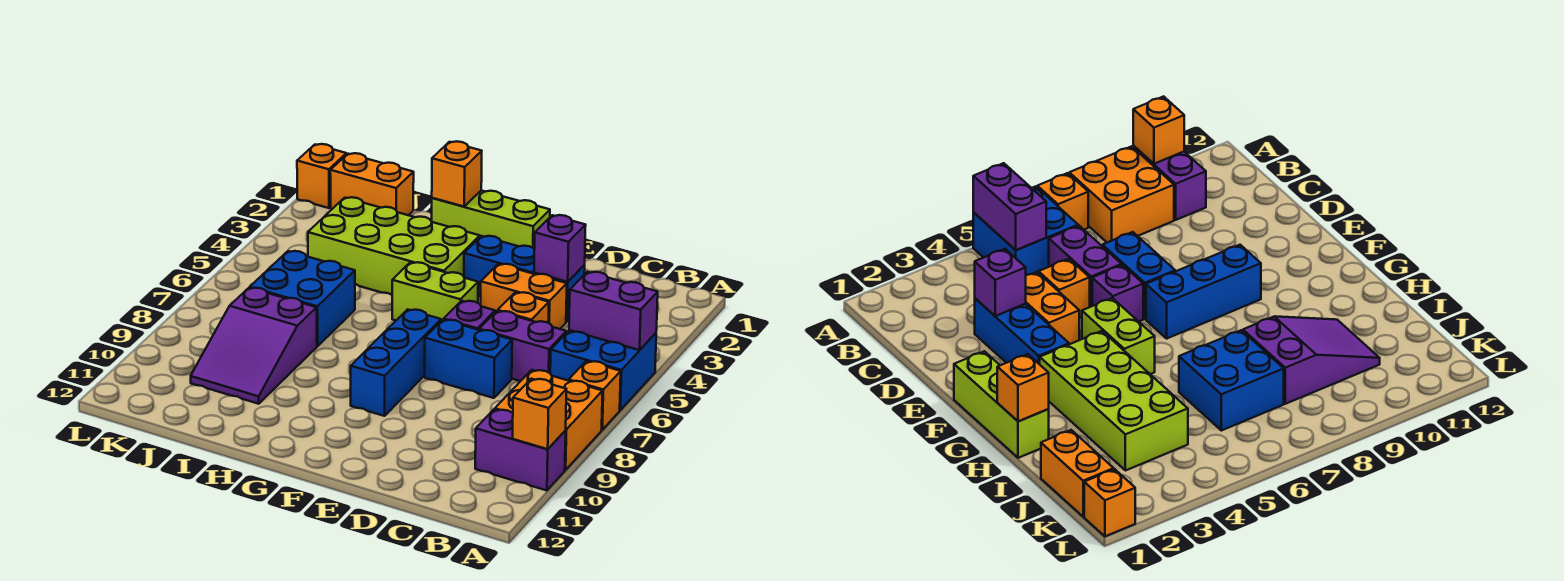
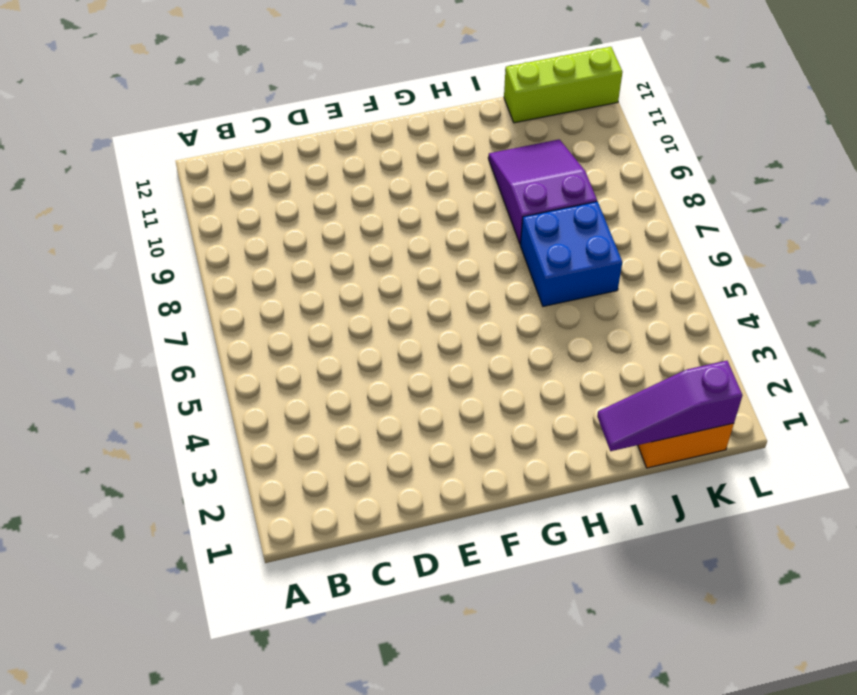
purple slope I1:K1 level 2 top K -> none
lime brick J12:L12 level 1 -> lime brick F1:H1 level 1
none -> blue brick A5:B6 level 1
none -> orange brick A7 level 1
none -> orange brick A8:B9 level 1

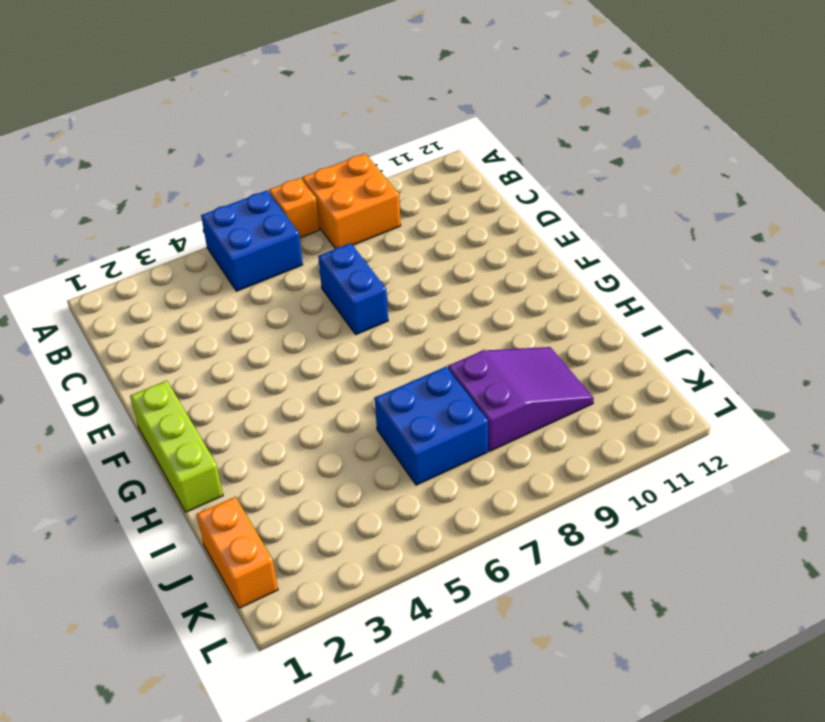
none -> purple brick A10:B10 level 1
none -> purple brick C6:D6 level 1
none -> blue brick D3:F3 level 1

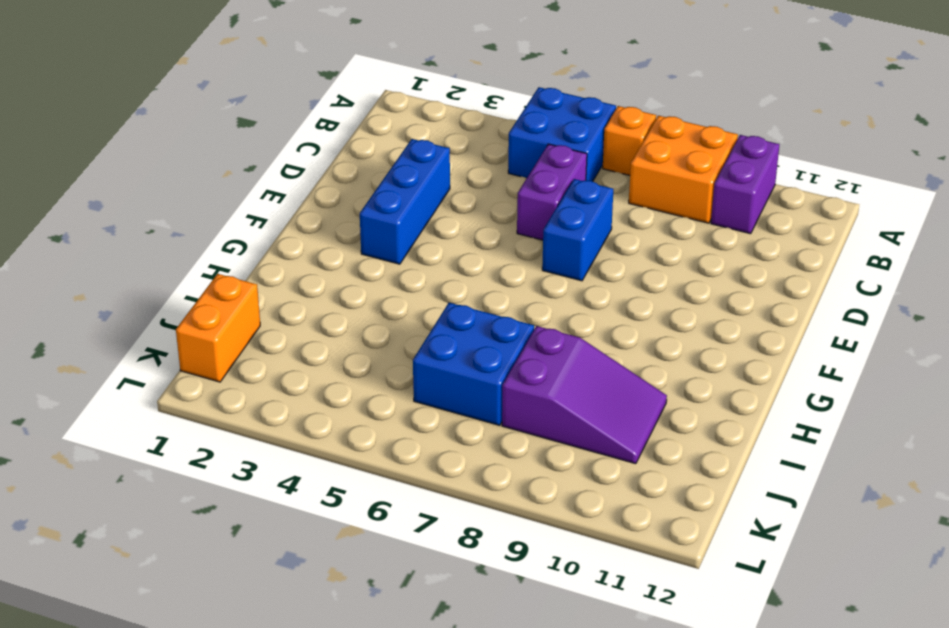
none -> orange brick D4:E4 level 1
none -> orange brick D5 level 1
none -> purple brick E6 level 1

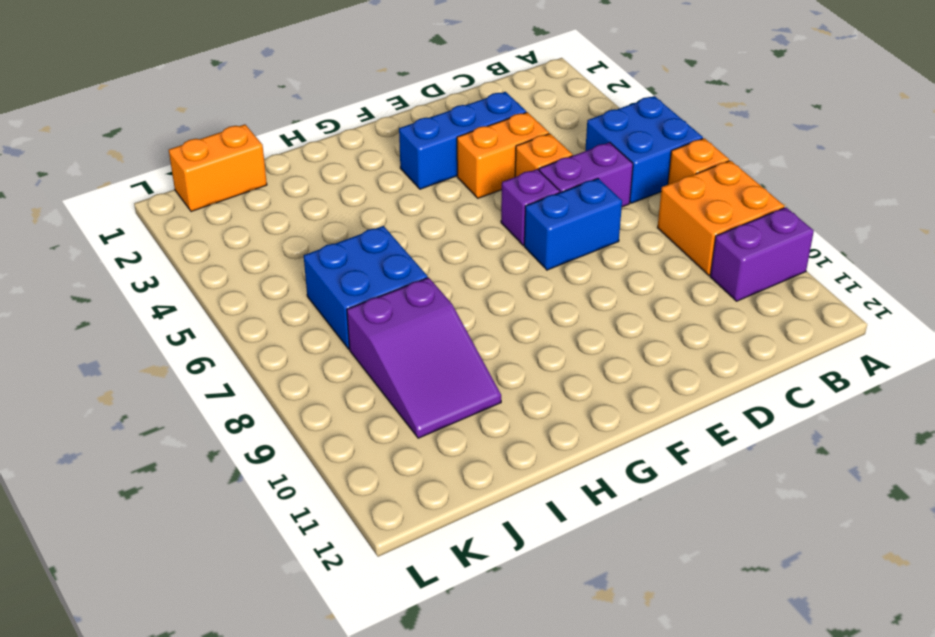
none -> lime brick F1:H1 level 1
none -> lime brick F5:G5 level 1
none -> blue brick F7:F9 level 1

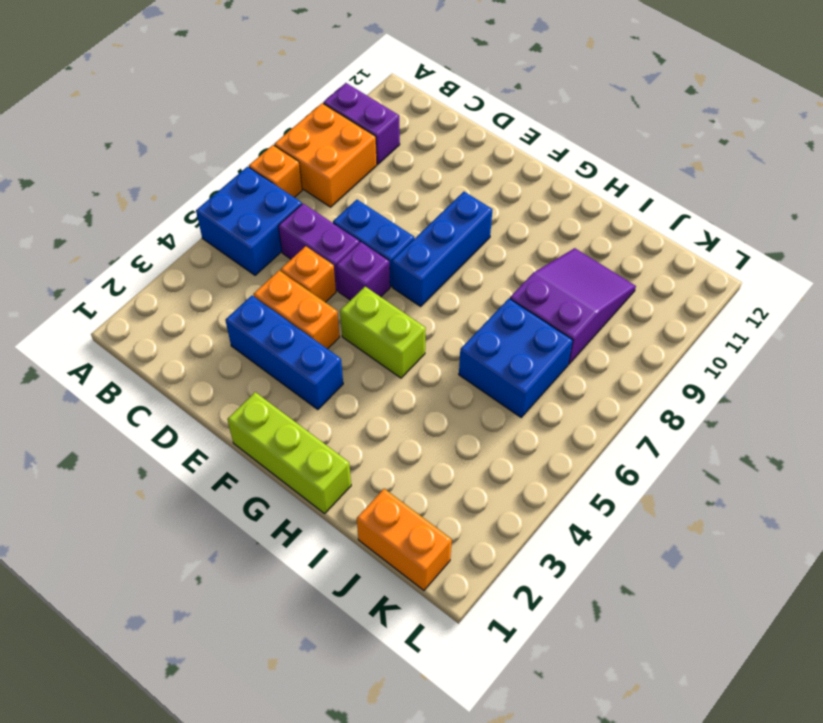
none -> lime brick G3:J4 level 1
none -> orange brick L1 level 1
none -> purple brick A5:B5 level 2

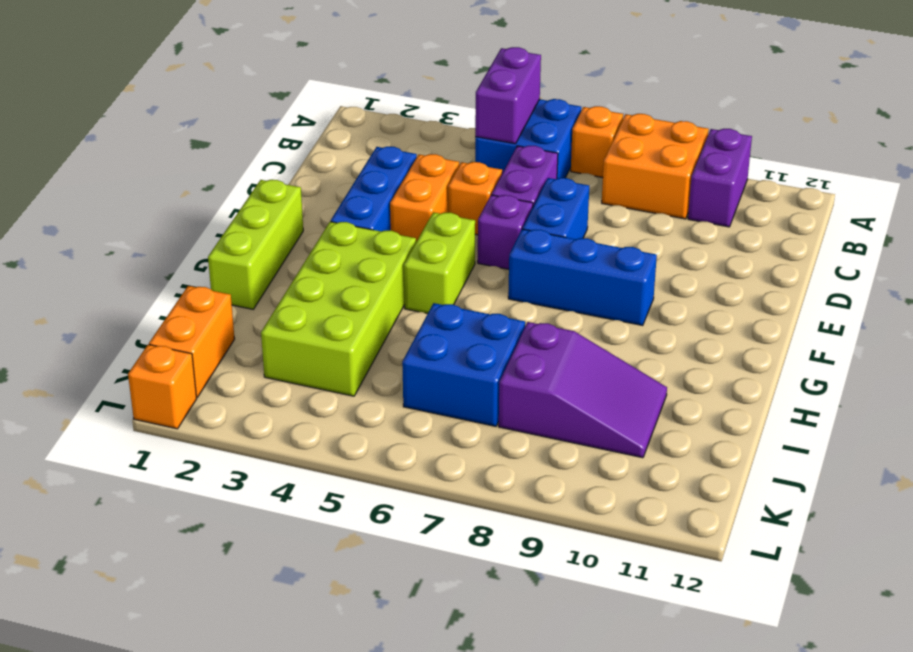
none -> orange brick A10 level 2
none -> purple brick D3 level 2
none -> orange brick H1 level 2

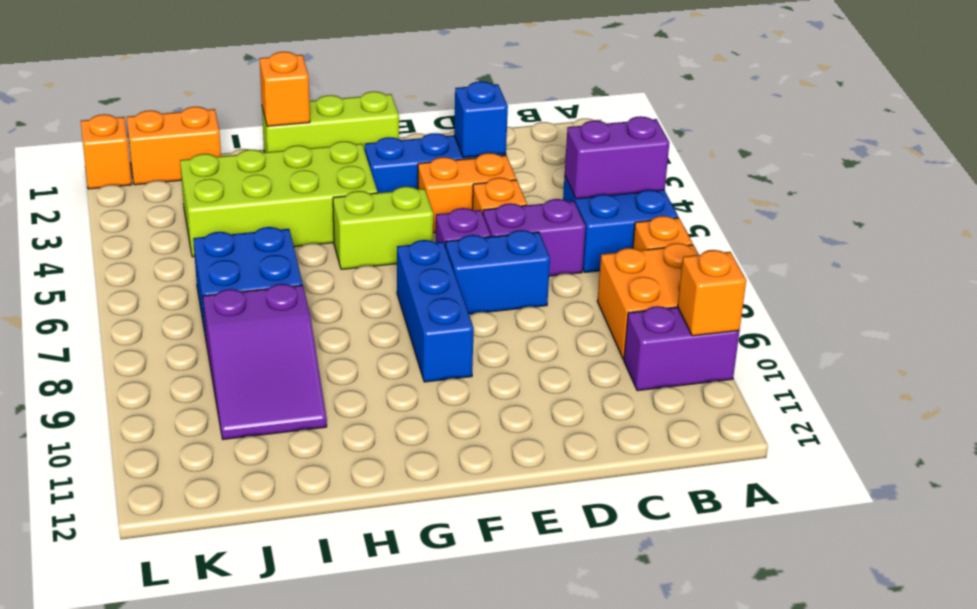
blue brick D3 level 2 -> purple brick D3 level 2

